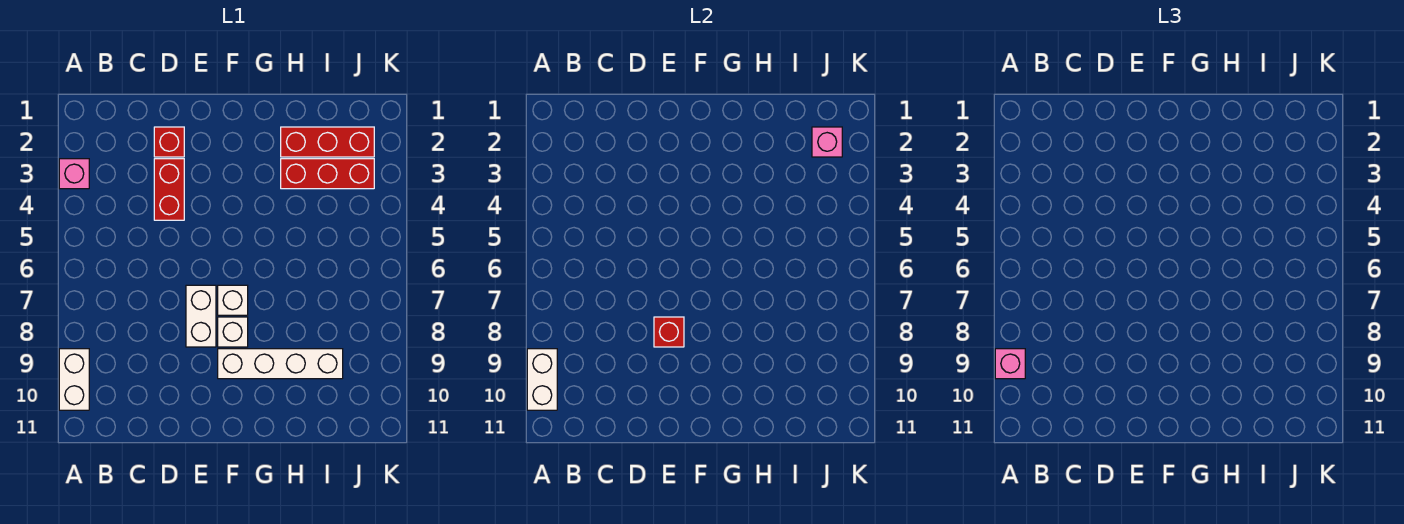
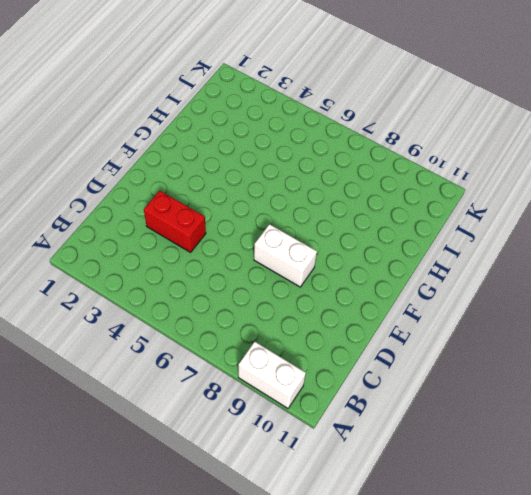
none -> pink brick A3 level 1
none -> red brick D2 level 1
none -> white brick F7 level 1

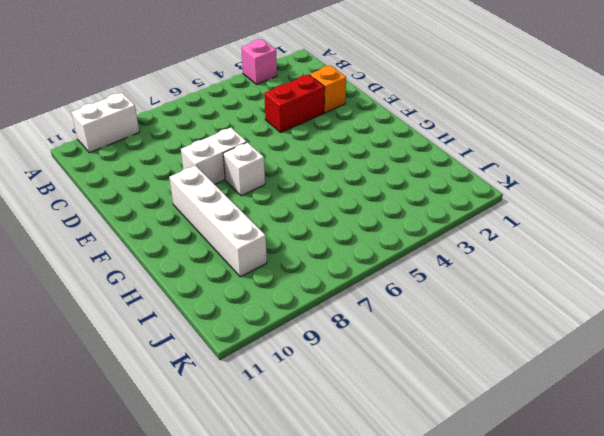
orange brick D2 level 1 -> red brick D2 level 1
none -> white brick F8 level 1
none -> red brick H2:J2 level 1
none -> red brick H3:J3 level 1

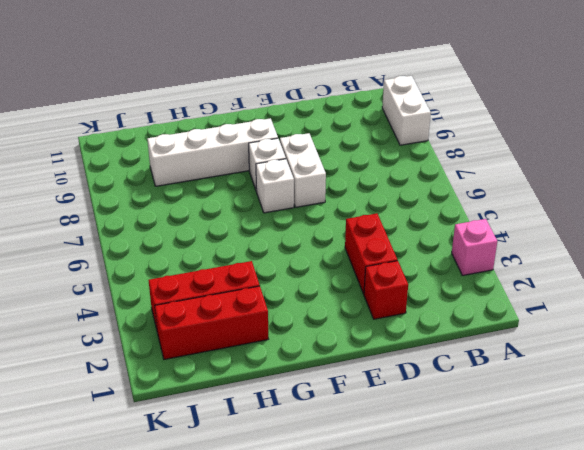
none -> white brick A9:A10 level 2
none -> red brick E8 level 2
none -> pink brick J2 level 2

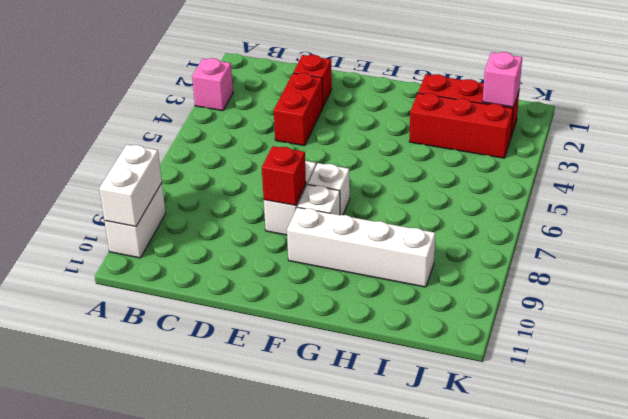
none -> pink brick A9 level 3

